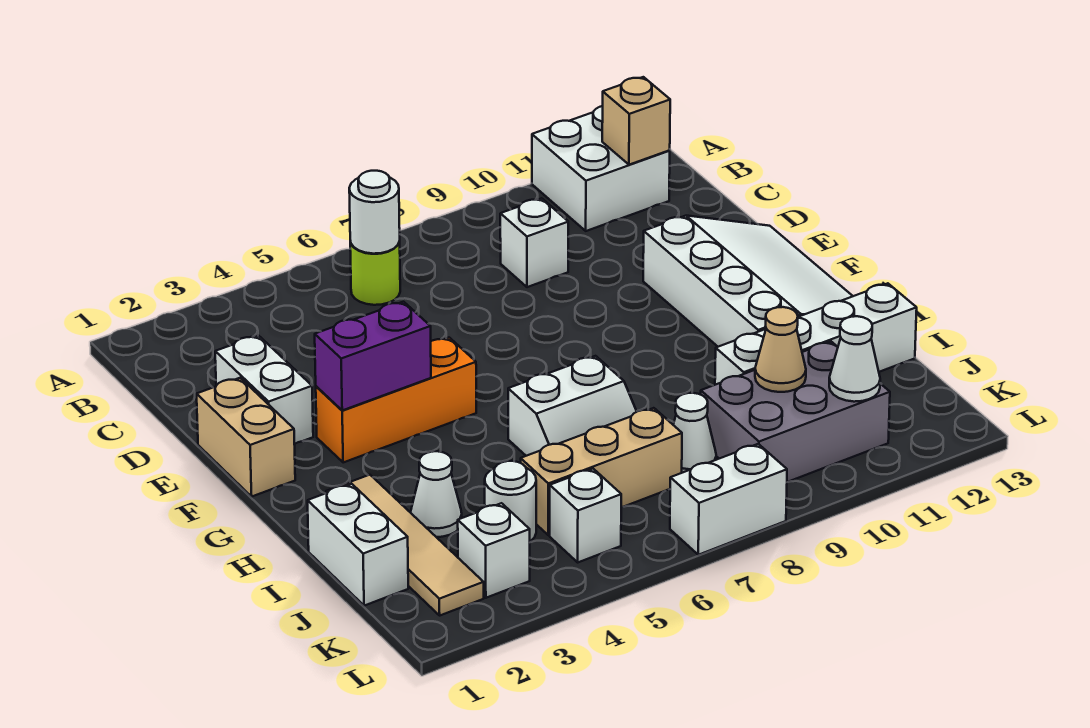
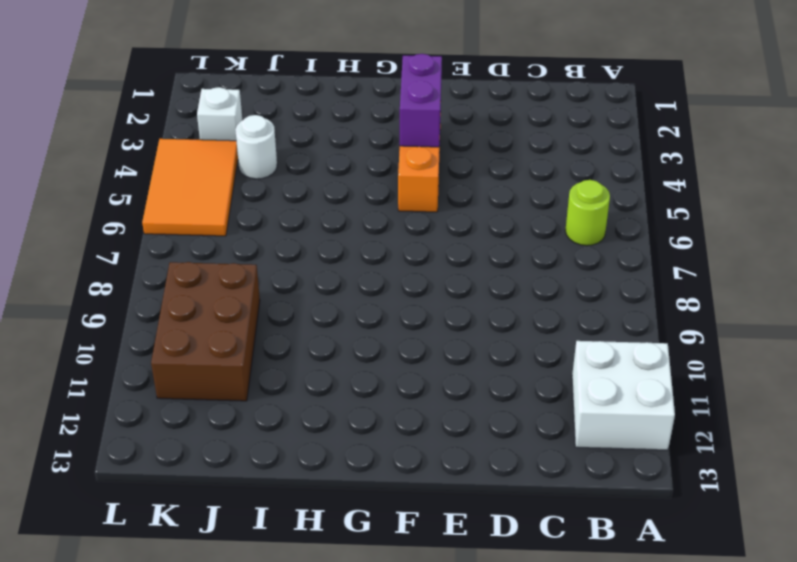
brown brick J9:K11 level 1 -> grey brick J9:K11 level 1
orange tile K4:L6 level 1 -> white brick K5 level 1
none -> white brick C9 level 1
none -> white brick D2:E2 level 1
none -> tan brick E1:F1 level 1

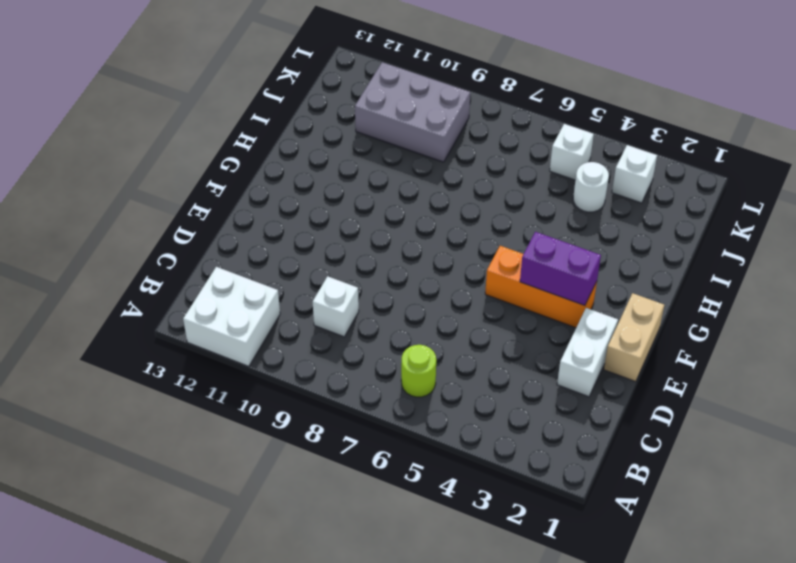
none -> white slope E11:H13 level 1 top 11
none -> tan tile H2:K2 level 1
none -> white slope H6:I7 level 1 top H

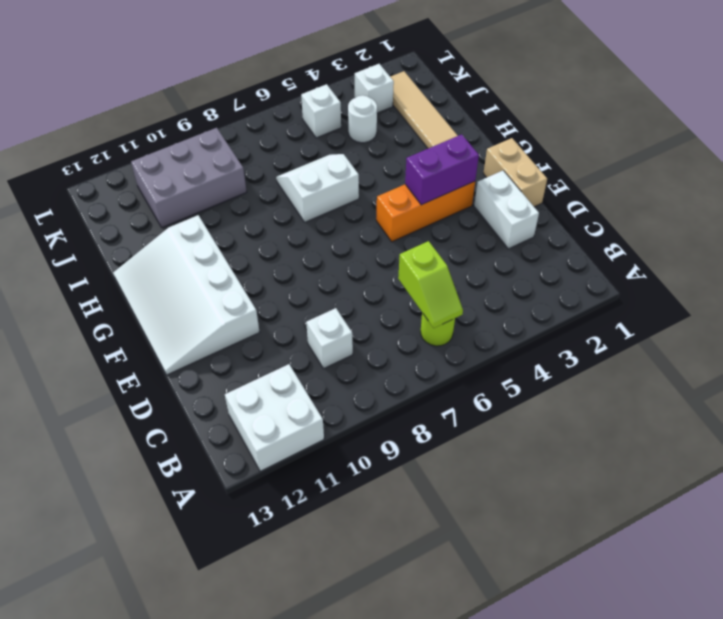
lime slope B6:C6 level 2 top C -> white round brick B6 level 2
none -> white brick I1:J1 level 1
none -> white cone I3 level 1
none -> white brick I10:I13 level 1

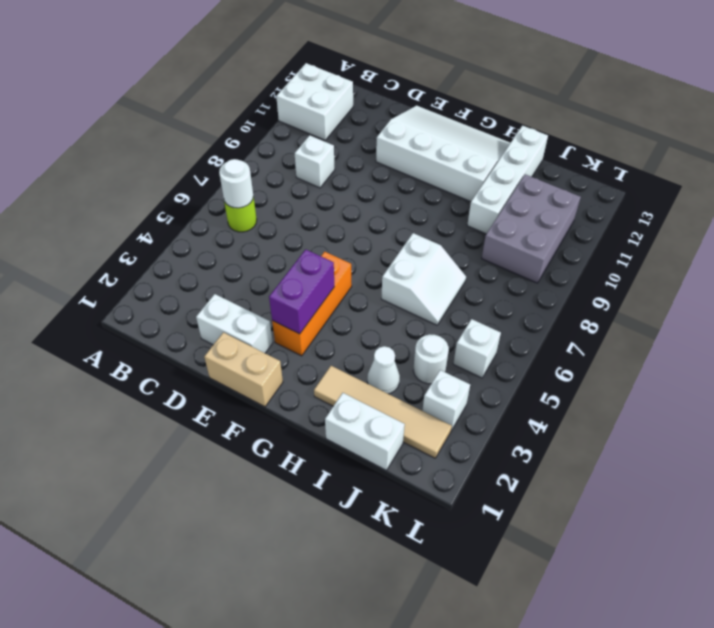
none -> tan brick J5:J7 level 1
none -> white cone J8 level 1
none -> white brick L7:L8 level 1

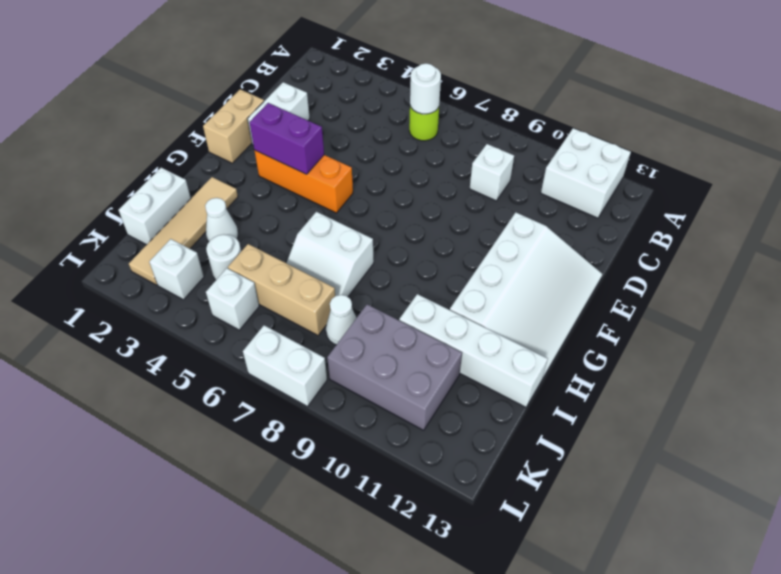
none -> tan brick B12 level 2
none -> tan cone J10 level 2
none -> white cone K11 level 2

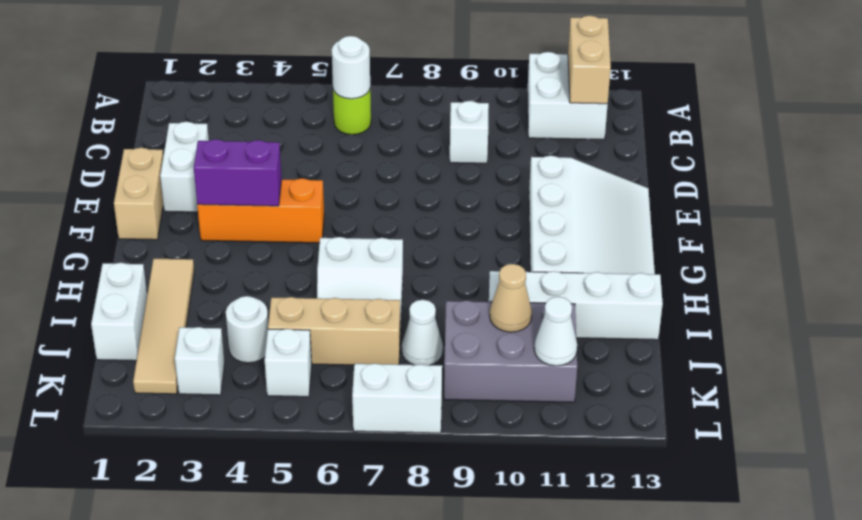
tan brick A12:B12 level 2 -> tan brick B12 level 2
none -> white cone I3 level 1

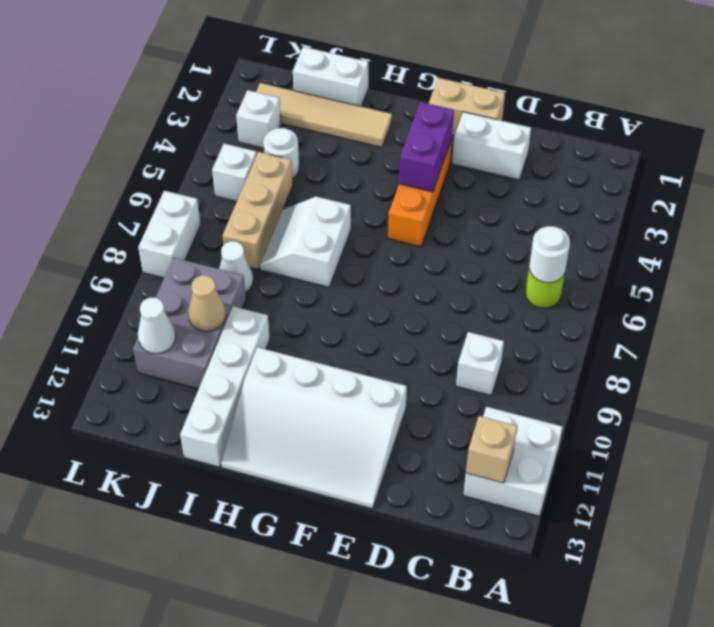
none -> white cone I3 level 1

